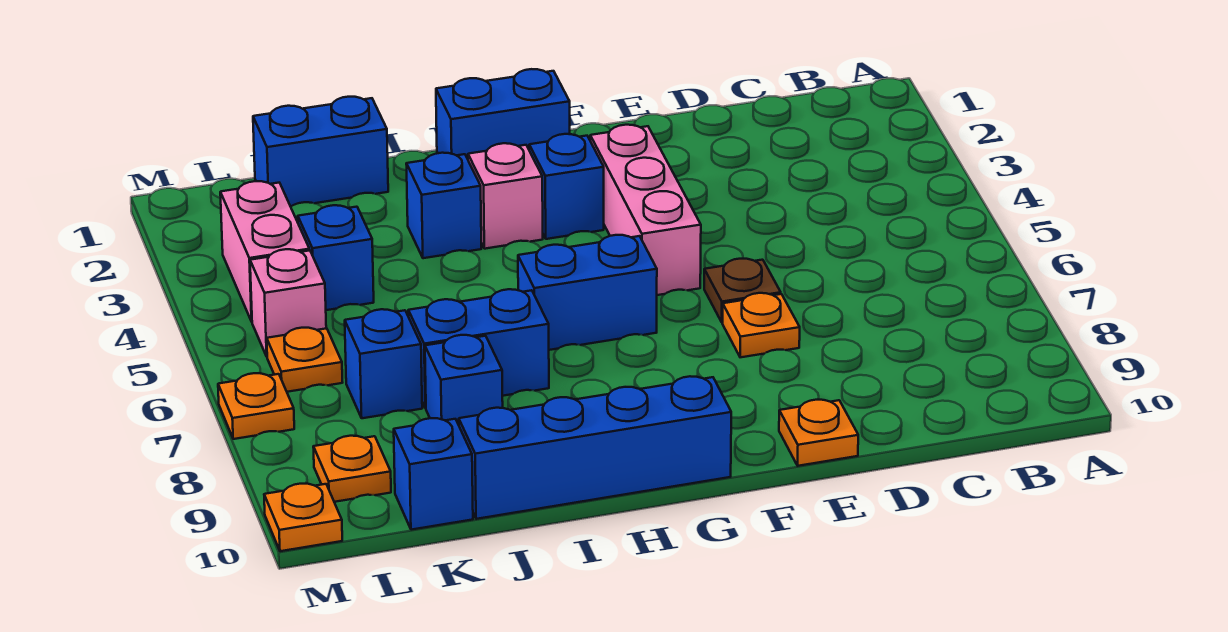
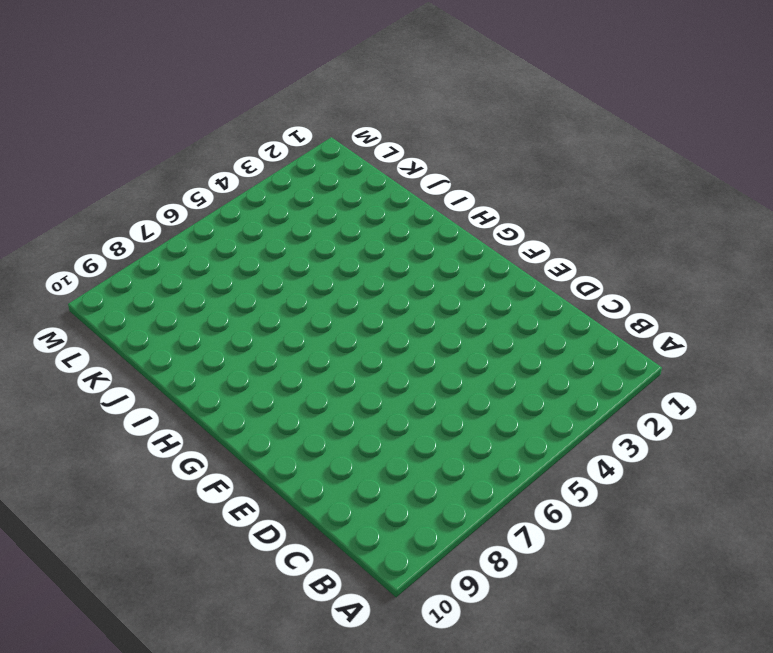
none -> brown plate E6 level 1
none -> orange plate E7 level 1
none -> orange plate E10 level 1

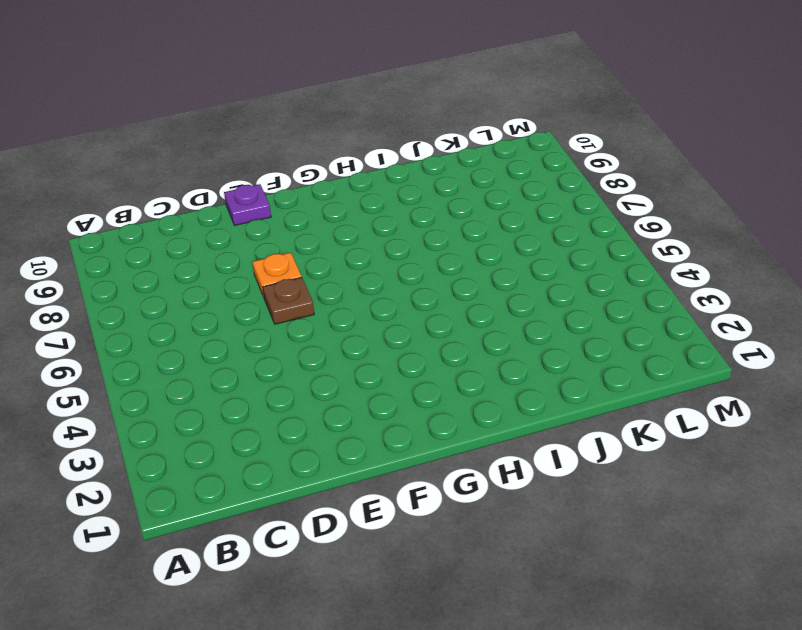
purple plate E10 level 1 -> orange plate E10 level 1
none -> pink brick F3:F5 level 1
none -> blue brick G1:H1 level 1
none -> blue brick G3 level 1

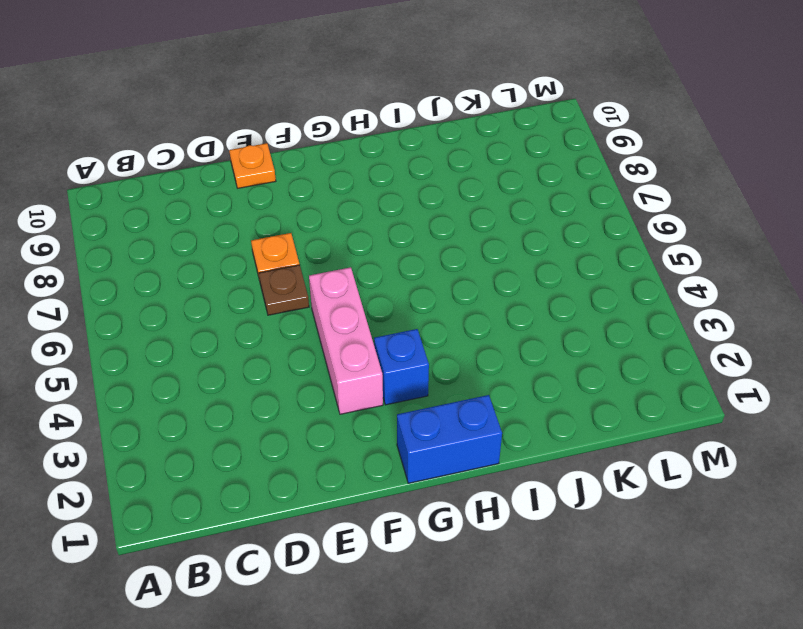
none -> blue brick G6:H6 level 1
none -> blue brick G10:J10 level 1
none -> pink brick H3 level 1

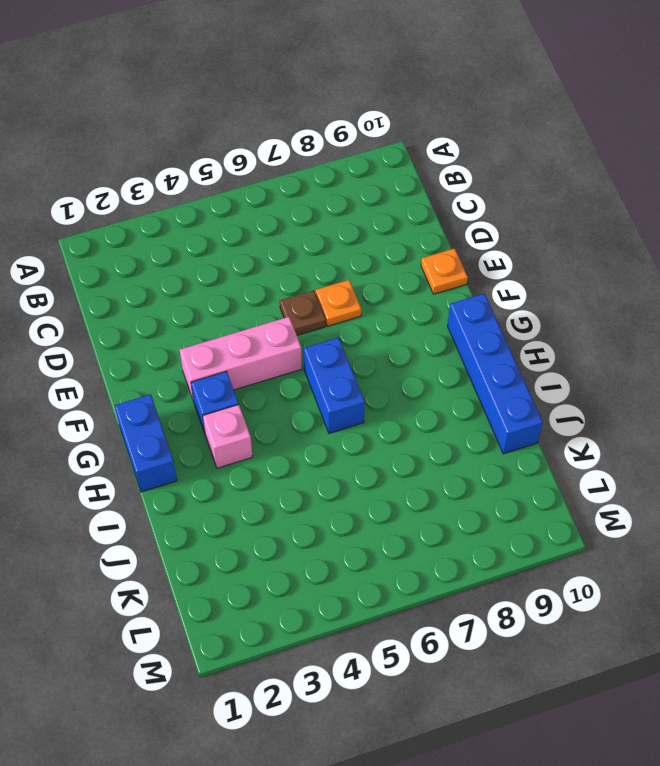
none -> blue brick I3 level 1
none -> blue brick I7:J7 level 1
none -> blue brick J1:K1 level 1

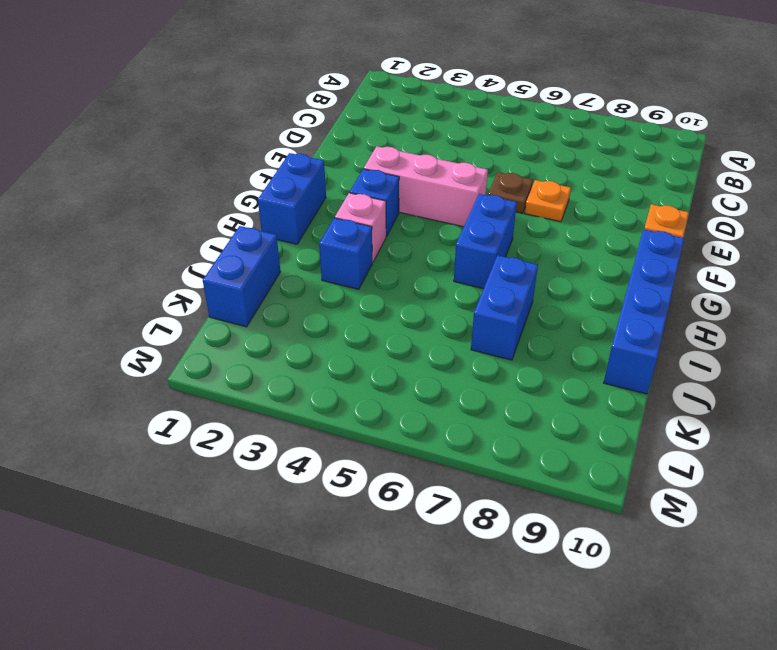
none -> blue brick J8 level 1
none -> blue brick K4 level 1
none -> blue brick K7 level 1

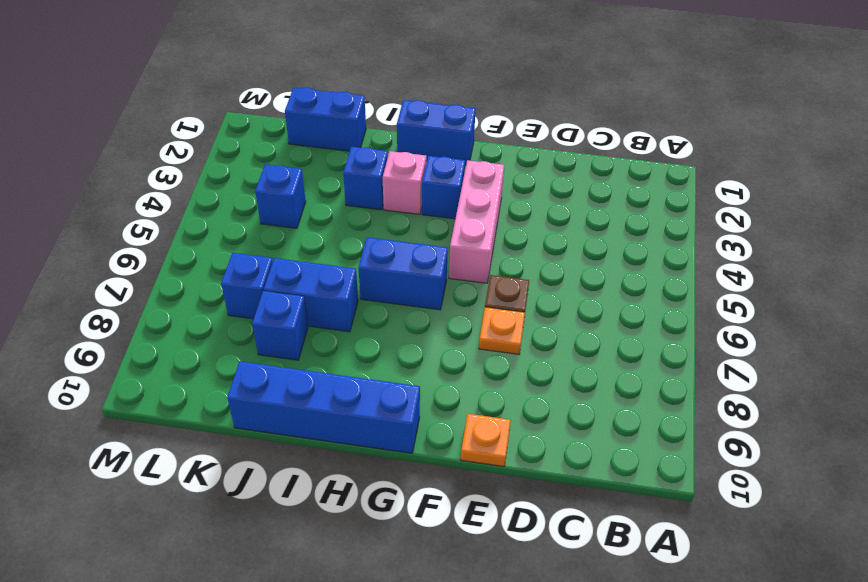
none -> blue brick K10 level 1
none -> pink brick L3:L4 level 1
none -> pink brick L5 level 1

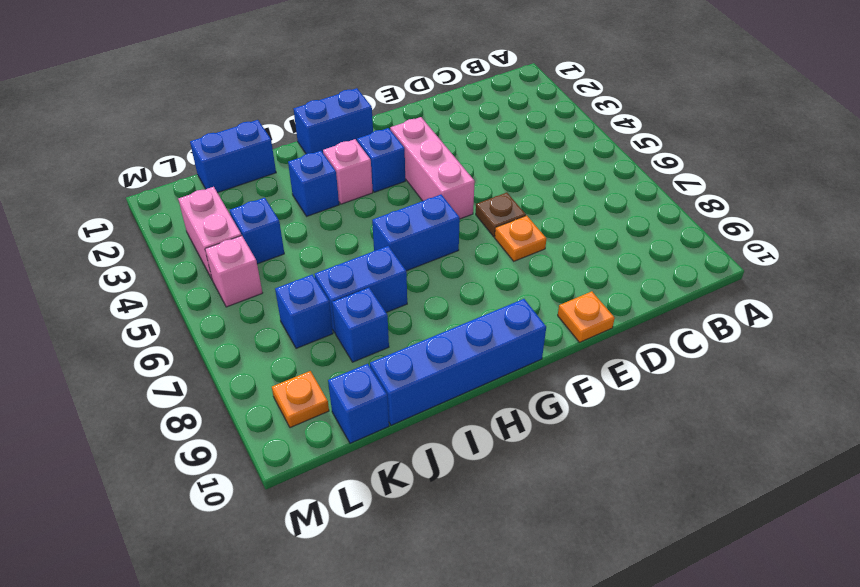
none -> orange plate L6 level 1
none -> orange plate M7 level 1
none -> orange plate M10 level 1

